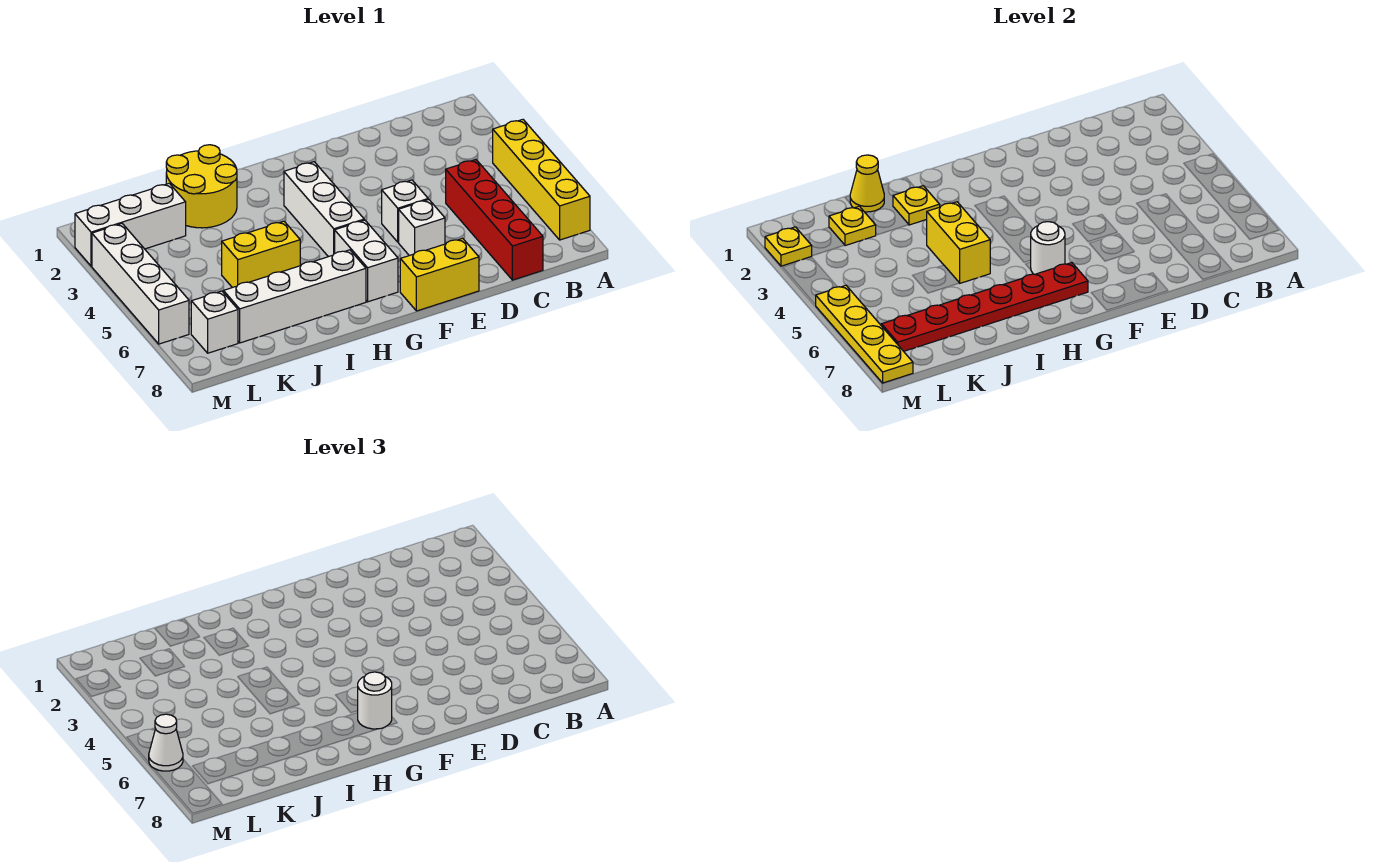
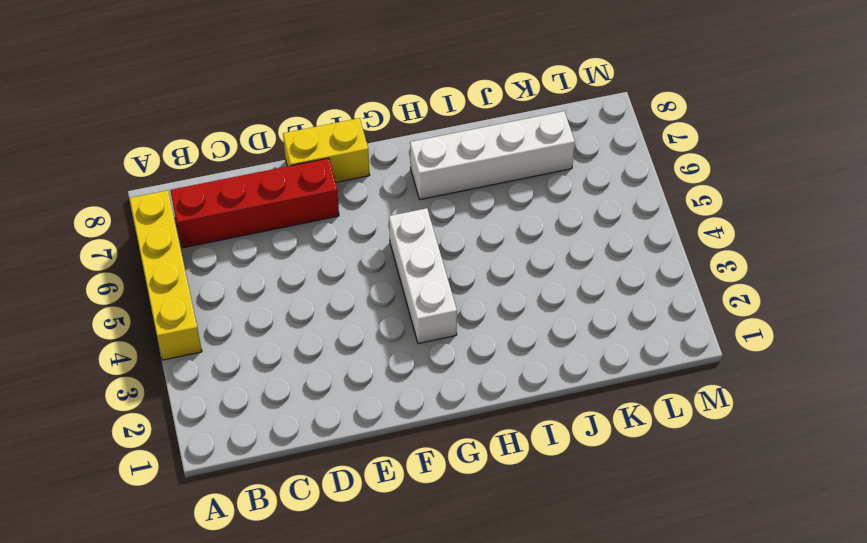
red brick B7:E7 level 1 -> red brick C5:C8 level 1
none -> white brick E5 level 1
none -> white brick E6 level 1
none -> white brick G6:G7 level 1

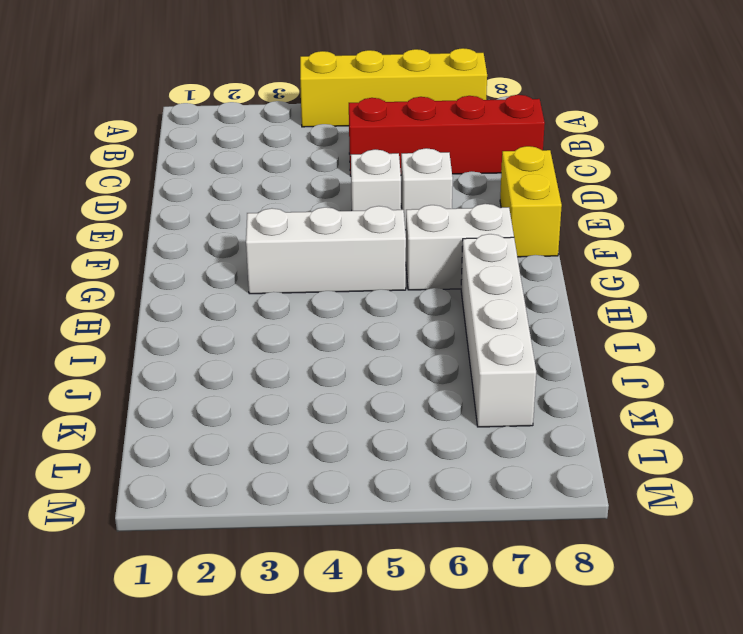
none -> yellow round brick I1:J2 level 1
none -> yellow brick I5:J5 level 1
none -> white brick K2:M2 level 1

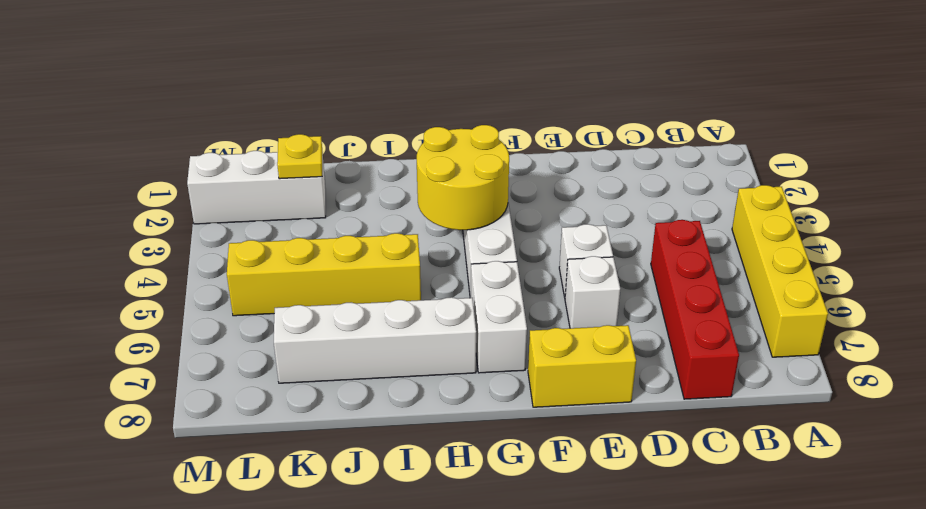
yellow round brick G3:H4 level 2 -> yellow round brick I1:J2 level 1
yellow brick I5:L5 level 1 -> yellow brick I5:J5 level 1
none -> white brick L7 level 1
none -> white brick M3:M6 level 1
none -> white round brick G6 level 2

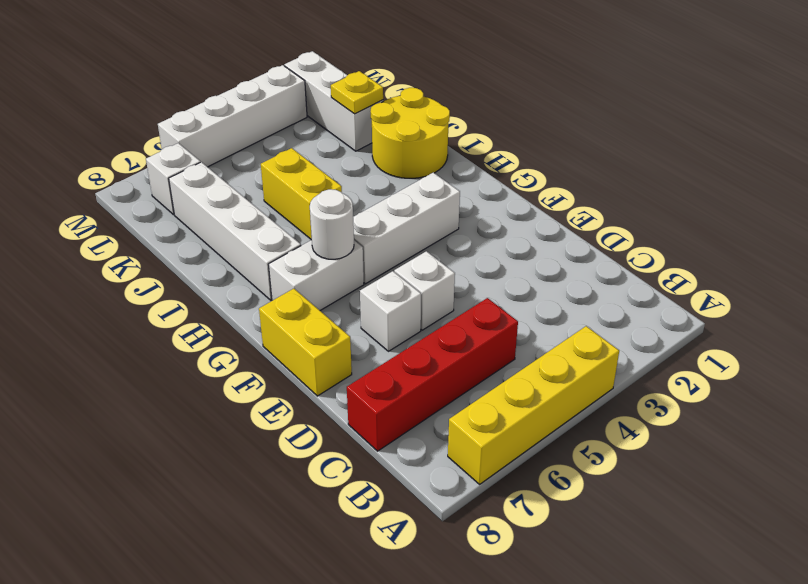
none -> red plate G7:L7 level 2
none -> yellow plate I2 level 2
none -> yellow brick I4:I5 level 2

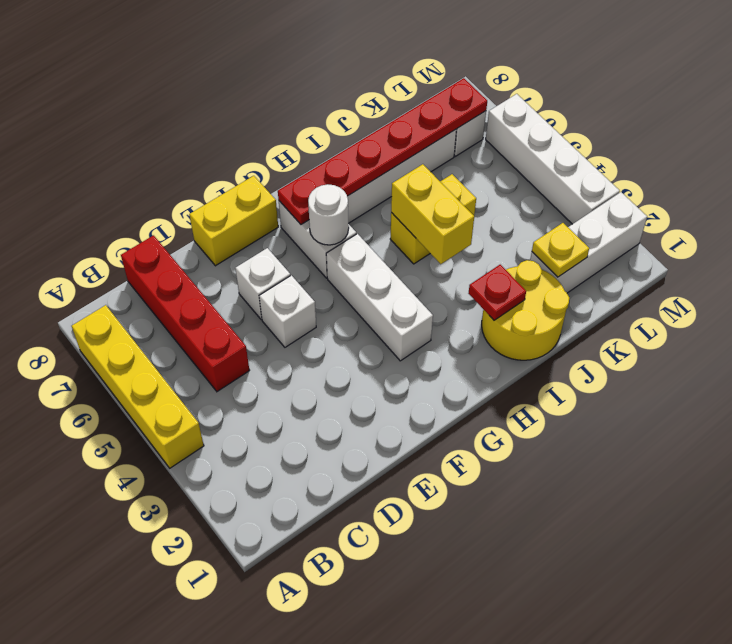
red plate I2 level 2 -> yellow plate I2 level 2
none -> yellow cone J1 level 2
none -> yellow plate M2 level 2
none -> yellow plate M5:M8 level 2

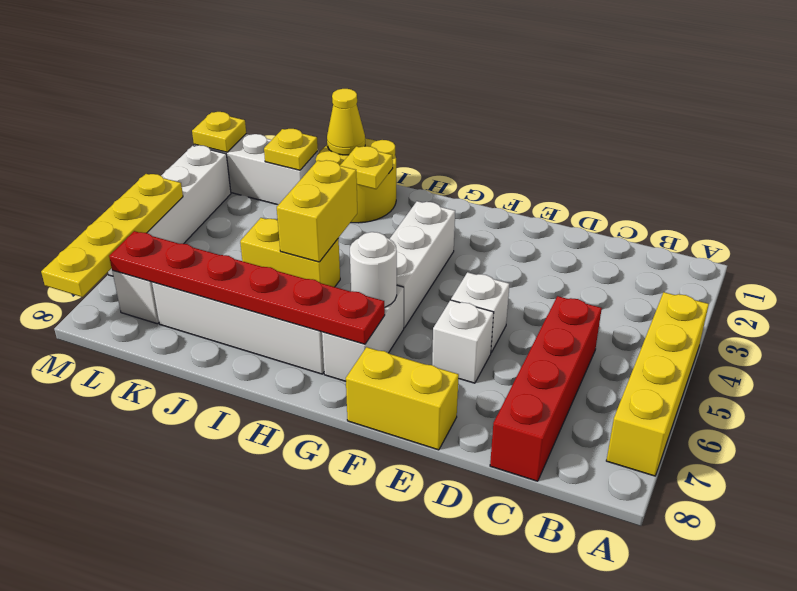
none -> white round brick G7 level 3
none -> white cone M6 level 3

